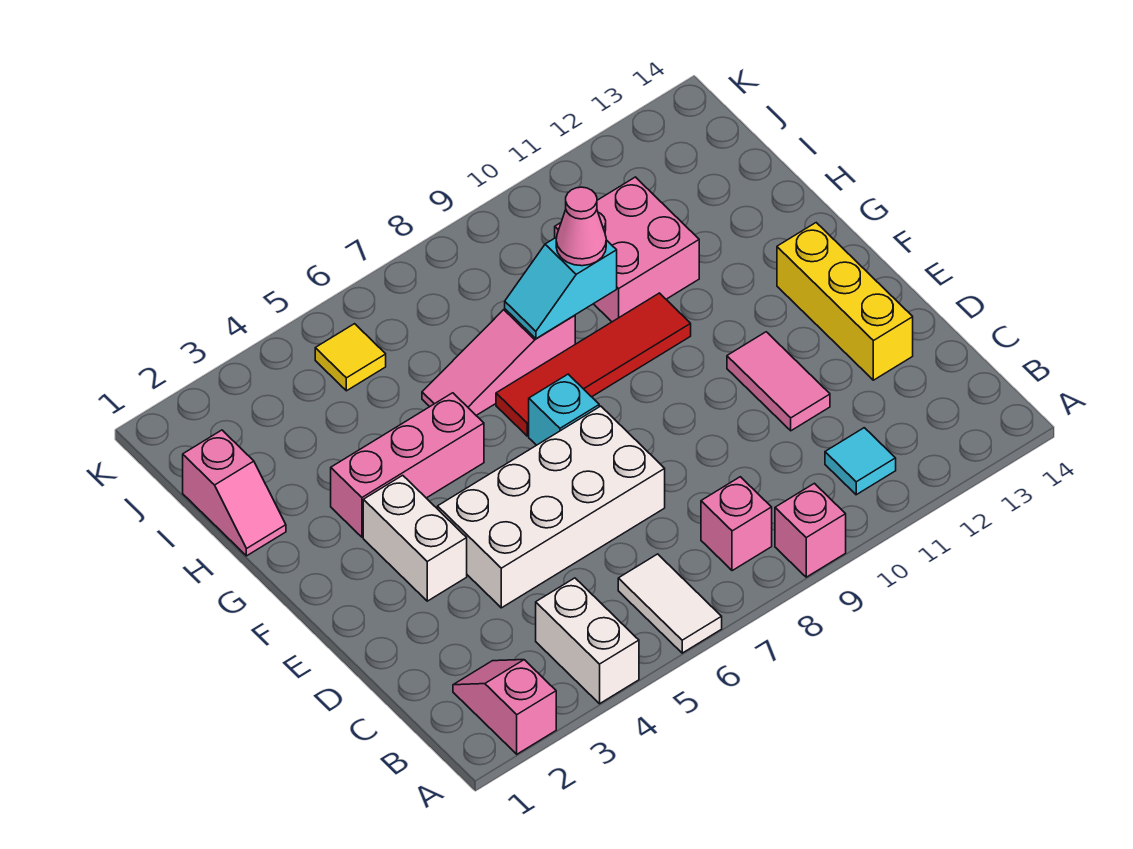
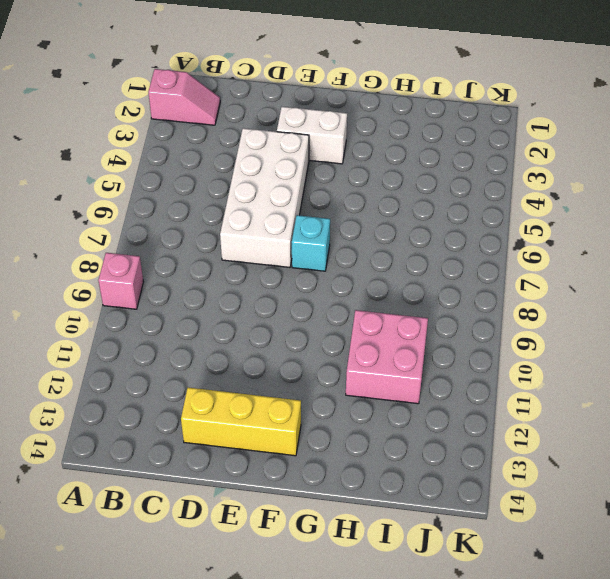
none -> white brick A4:B4 level 1
none -> white tile A6:B6 level 1
none -> pink brick B8 level 1

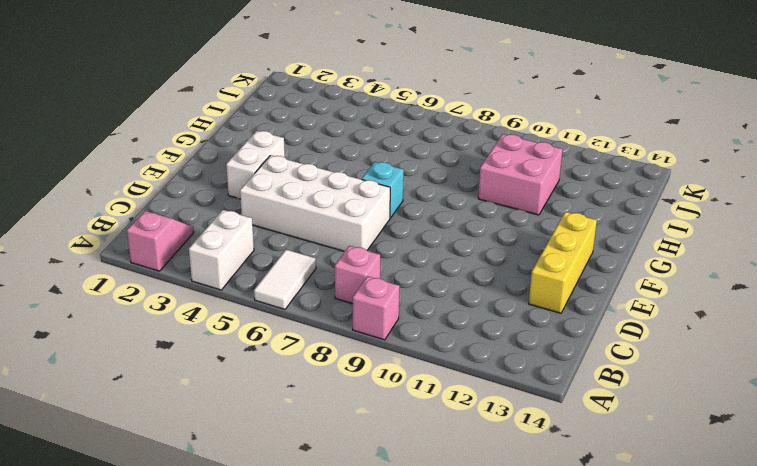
none -> cyan tile B11 level 1
none -> pink tile D11:E11 level 1
none -> pink brick G3:G5 level 1

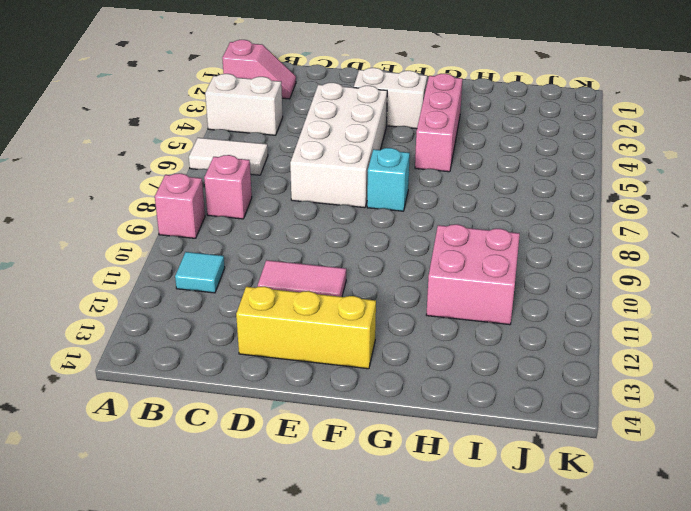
none -> red tile G7:G10 level 1
none -> pink slope H1:I1 level 1 top I
none -> pink slope H6:H8 level 1 top 8

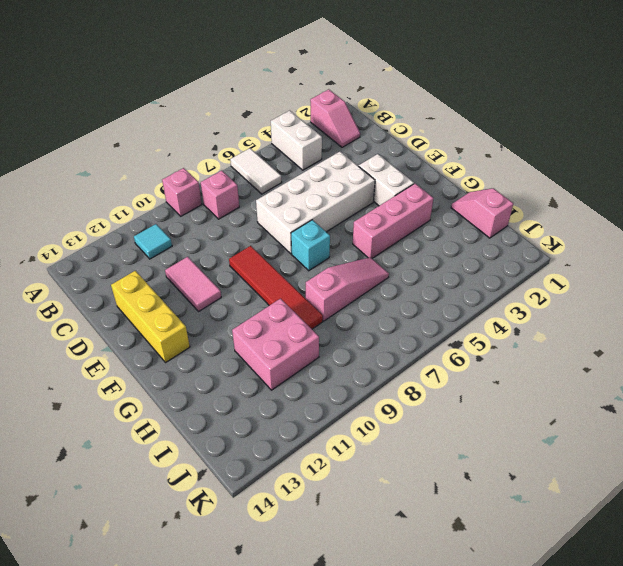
red tile E9:H9 level 1 -> red tile G7:G10 level 1
none -> yellow tile J5 level 1
none -> cyan slope H8:H9 level 2 top 9
none -> pink cone H9 level 3

